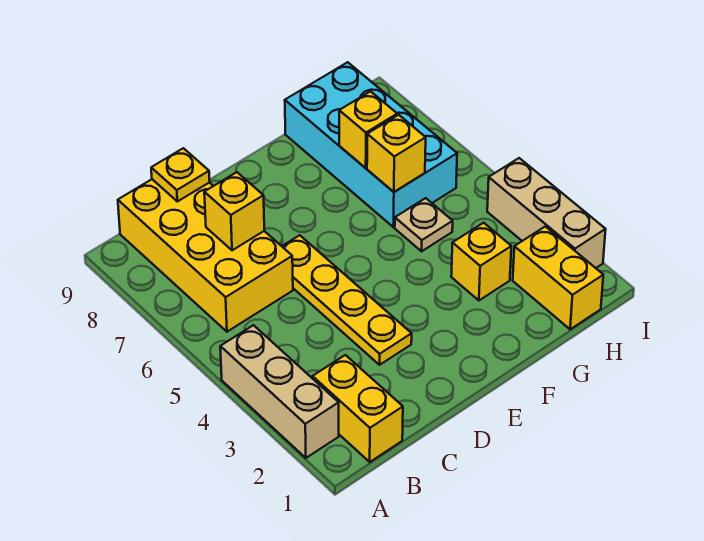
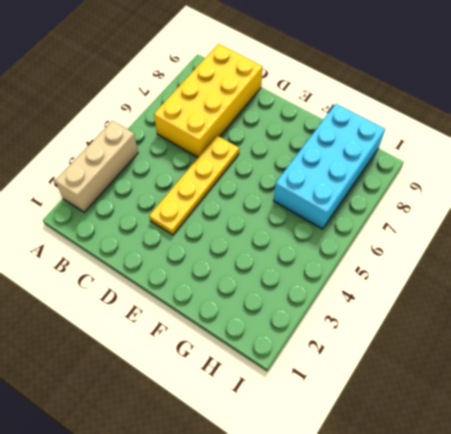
none -> yellow brick B1:B2 level 1
none -> yellow brick G3 level 1
none -> tan plate G5 level 1

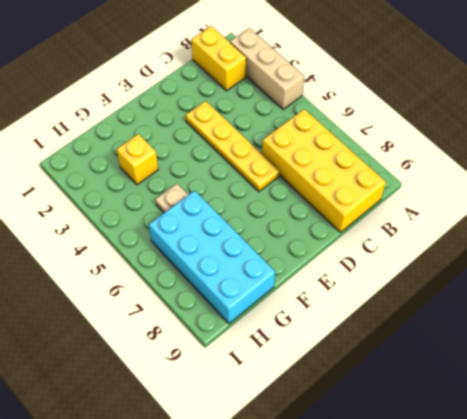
none -> yellow brick H1:H2 level 1
none -> tan brick I2:I4 level 1
none -> yellow brick C7 level 2

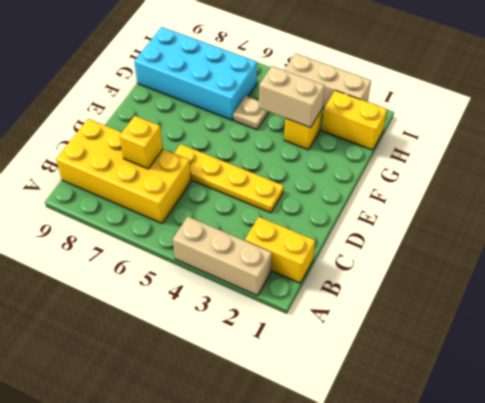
tan brick G3:G4 level 2 -> none
none -> yellow plate C9 level 2
none -> yellow brick G6 level 2
none -> yellow brick G7 level 2

